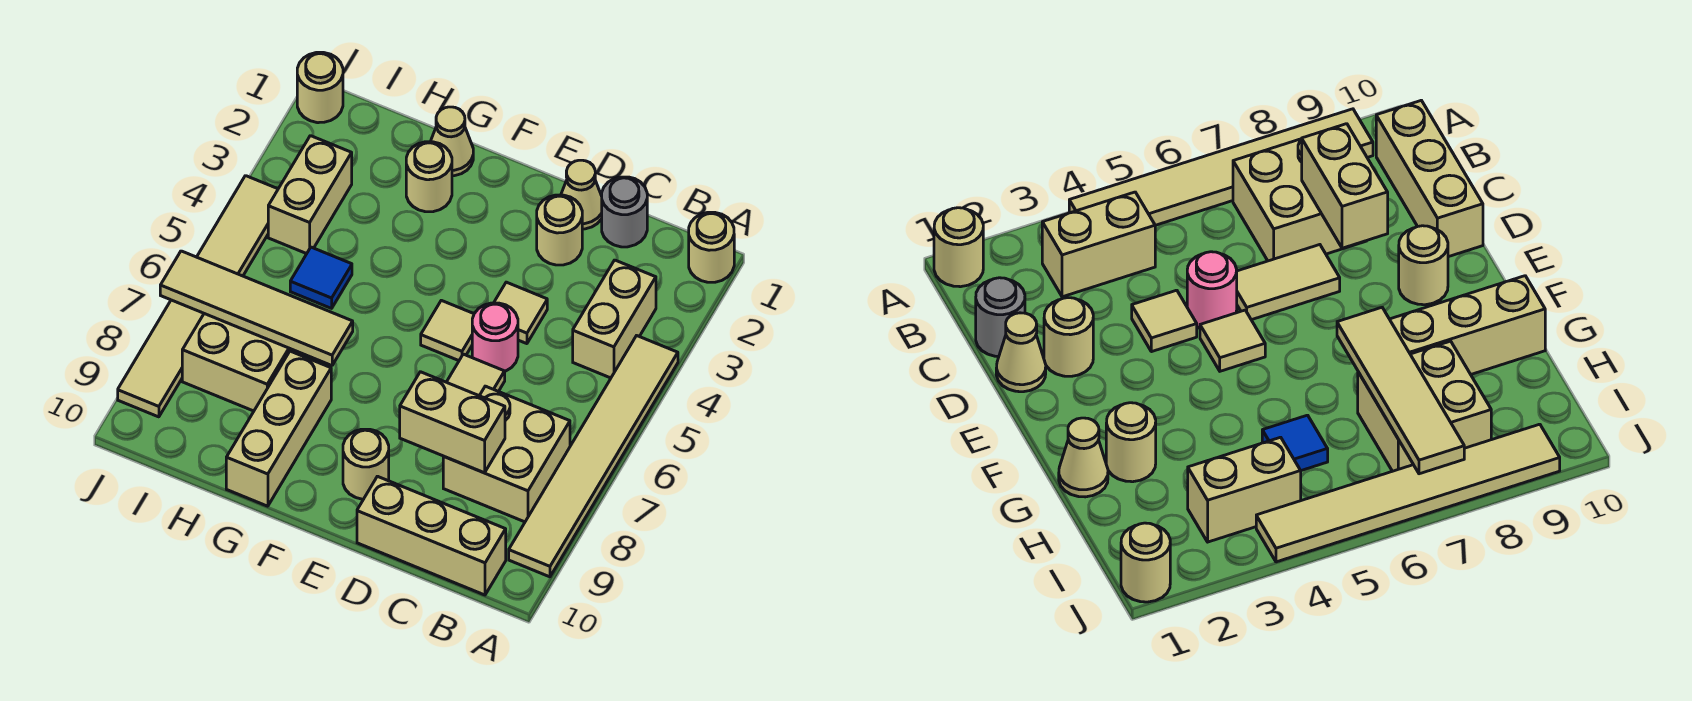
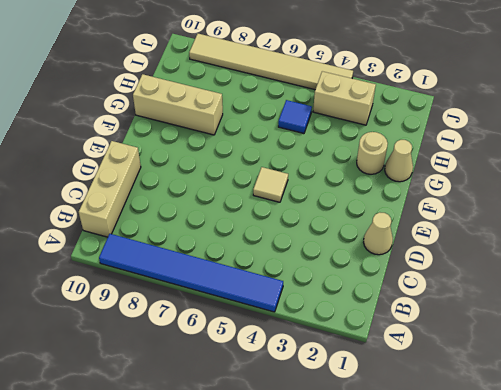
blue tile A4:A9 level 1 -> tan tile A4:A9 level 1
none -> tan round brick A1 level 1
none -> tan brick B3:B4 level 1
none -> tan brick B7:C8 level 1

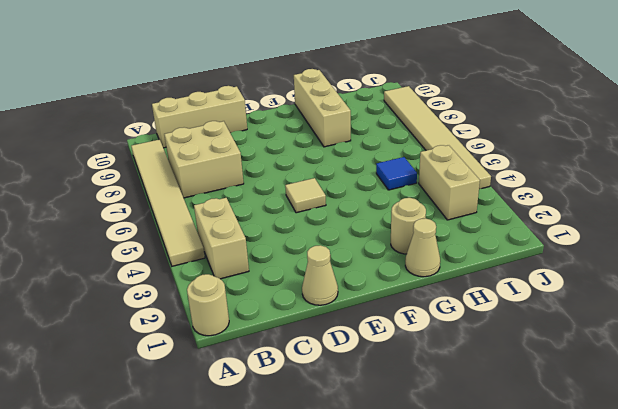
none -> grey round brick C1 level 1
none -> tan round brick D2 level 1
none -> tan tile D4 level 1

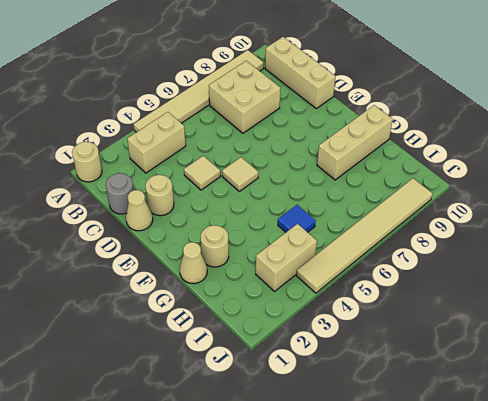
none -> pink round brick D5 level 1
none -> tan tile D6:D7 level 1
none -> tan round brick E9 level 1

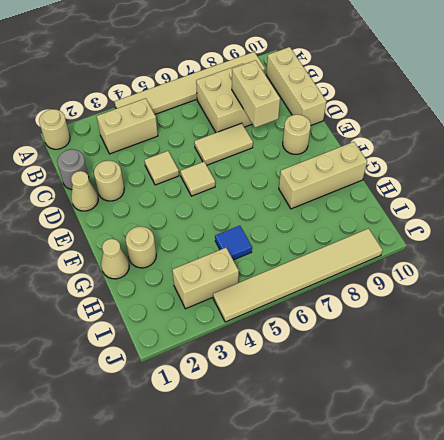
none -> pink round brick D5 level 1
none -> tan brick H7:I8 level 1
none -> tan round brick J1 level 1

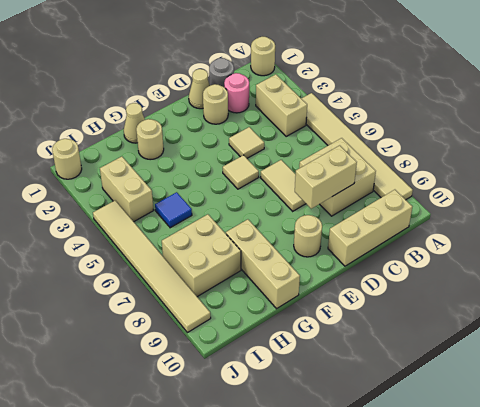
pink round brick C2 level 1 -> pink round brick D5 level 1
none -> tan tile G7:J7 level 2

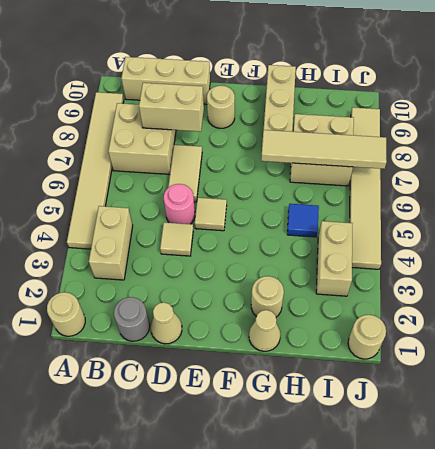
none -> tan round brick D2 level 1

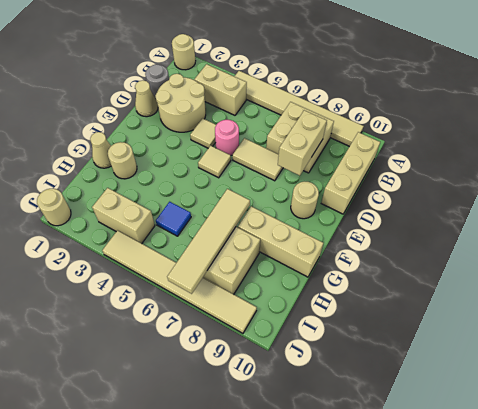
tan round brick C2:D3 level 1 -> tan round brick D2 level 1

